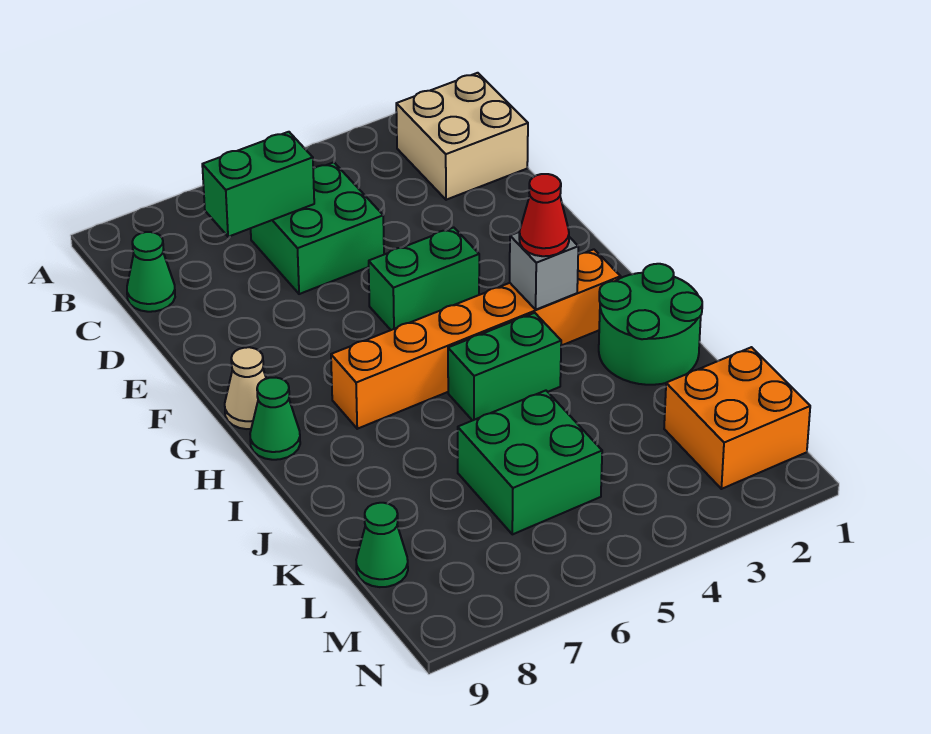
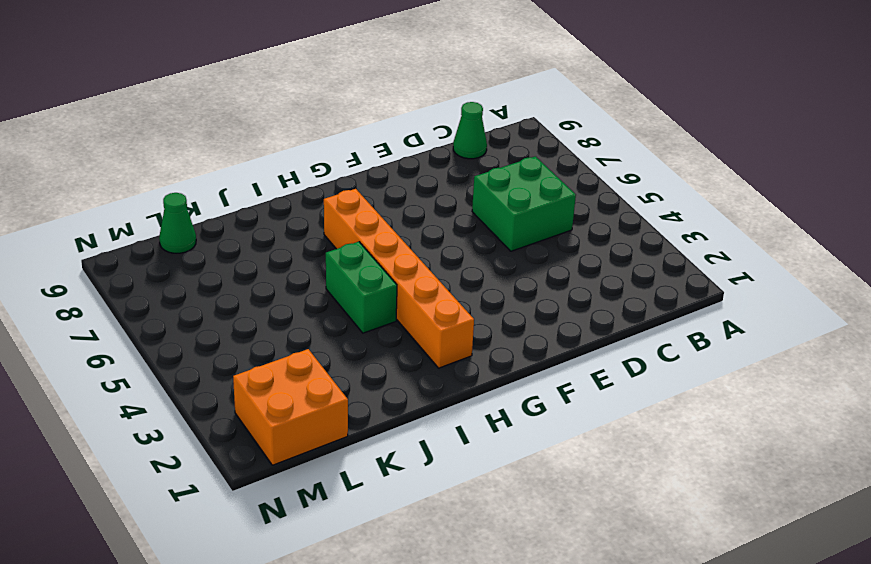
none -> tan brick B1:C2 level 1
none -> green brick F4:F5 level 1
none -> tan cone G9 level 1

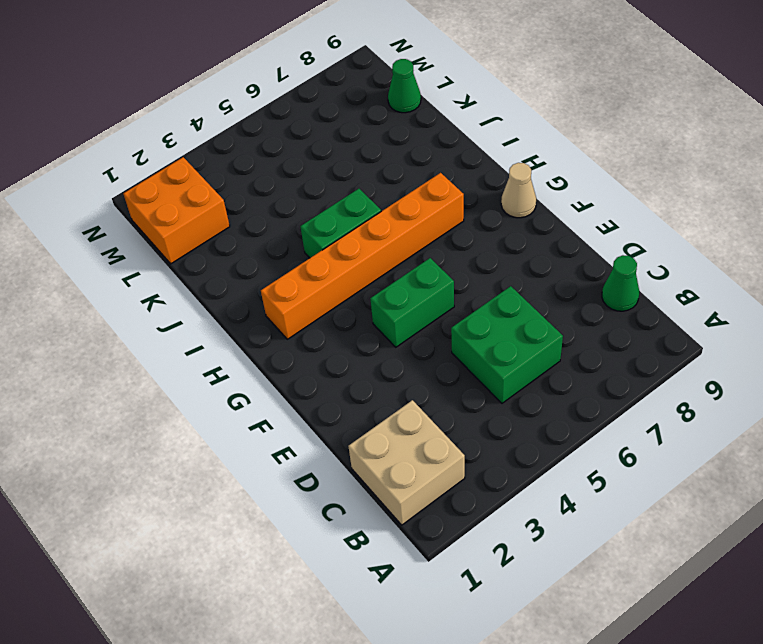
none -> green cone H9 level 1
none -> green round brick I1:J2 level 1
none -> green brick K5:L6 level 1

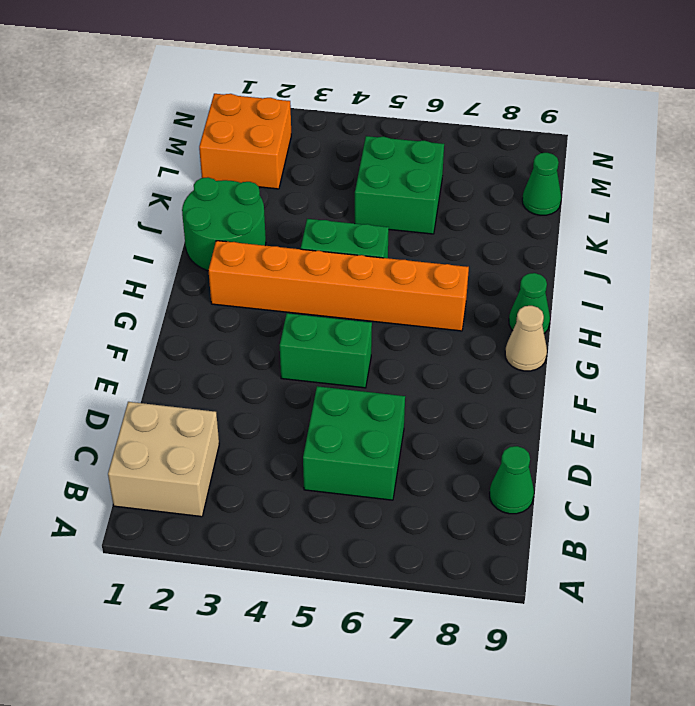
none -> green brick C6:C7 level 2
none -> grey brick H3 level 2
none -> red cone H3 level 3

